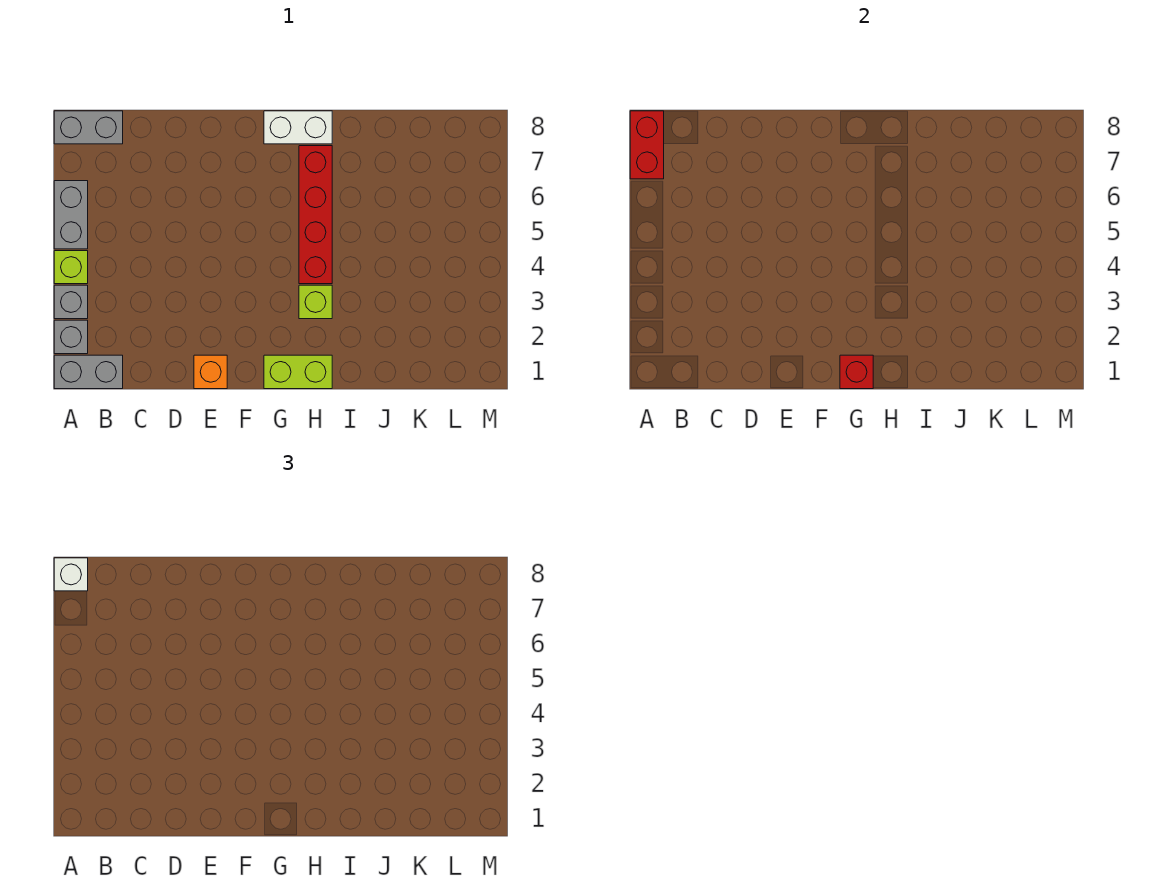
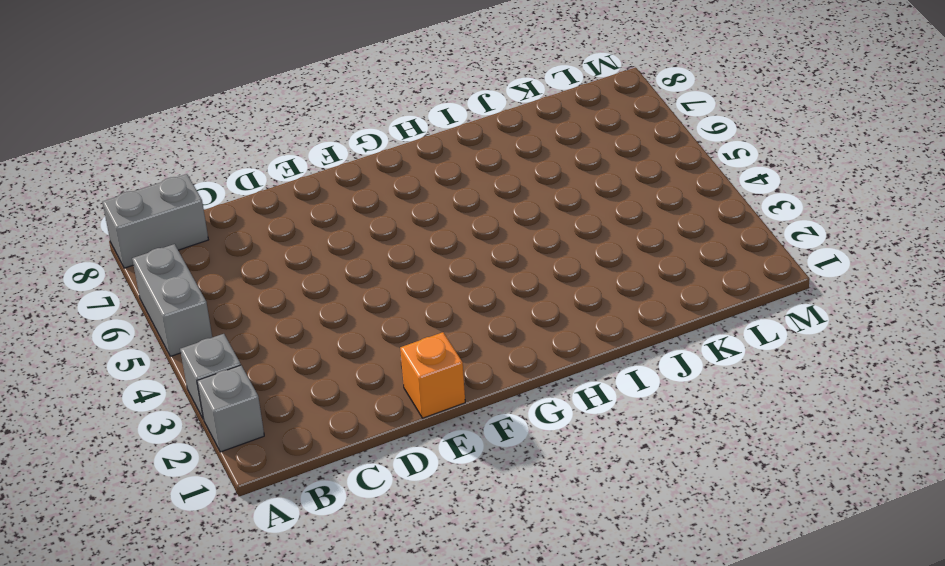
none -> grey brick A1:B1 level 1
none -> lime brick A4 level 1
none -> lime brick G1:H1 level 1

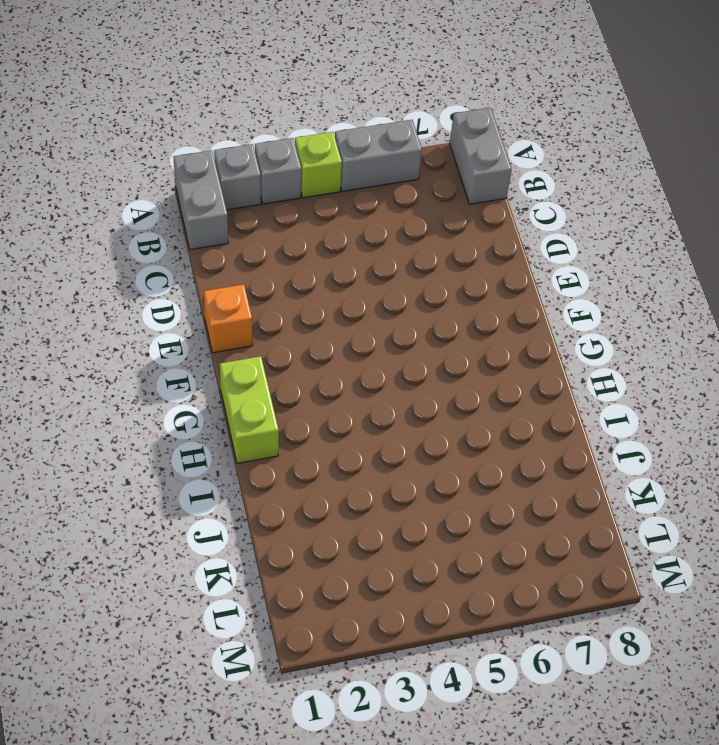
none -> white brick G8:H8 level 1
none -> lime brick H3 level 1
none -> red brick H4:H7 level 1

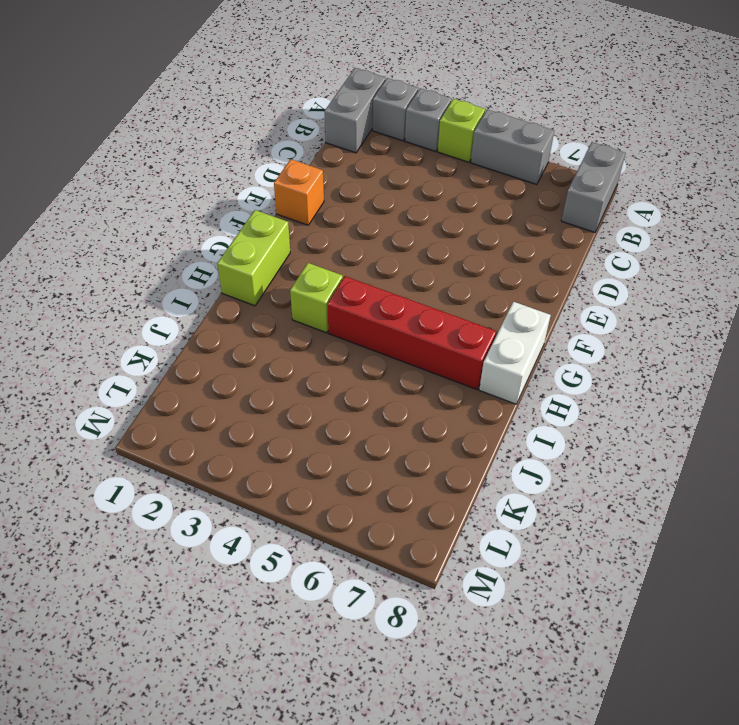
none -> red brick A7:A8 level 2
none -> red brick G1 level 2
none -> white brick A8 level 3

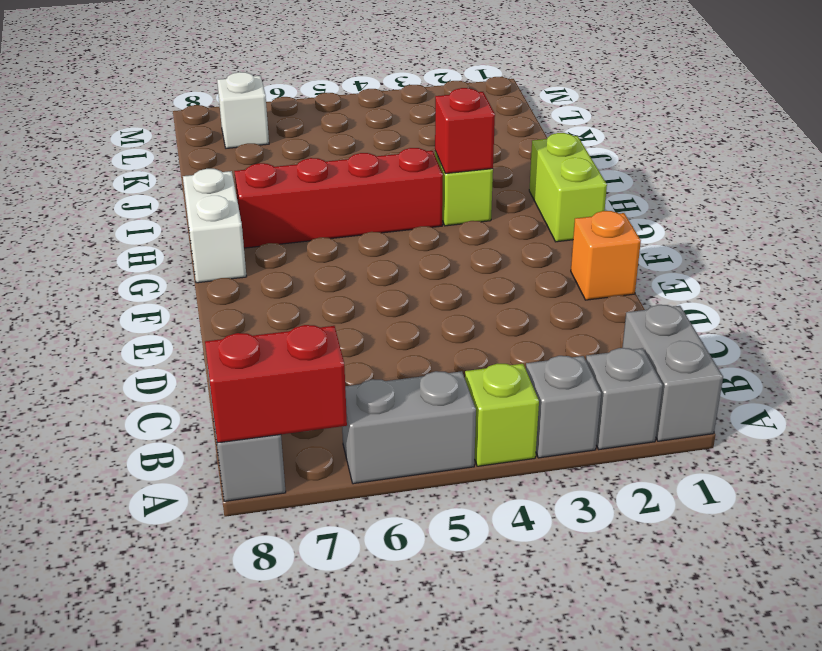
red brick H3 level 2 -> red brick G1 level 2
white brick L7 level 1 -> white brick A8 level 3

